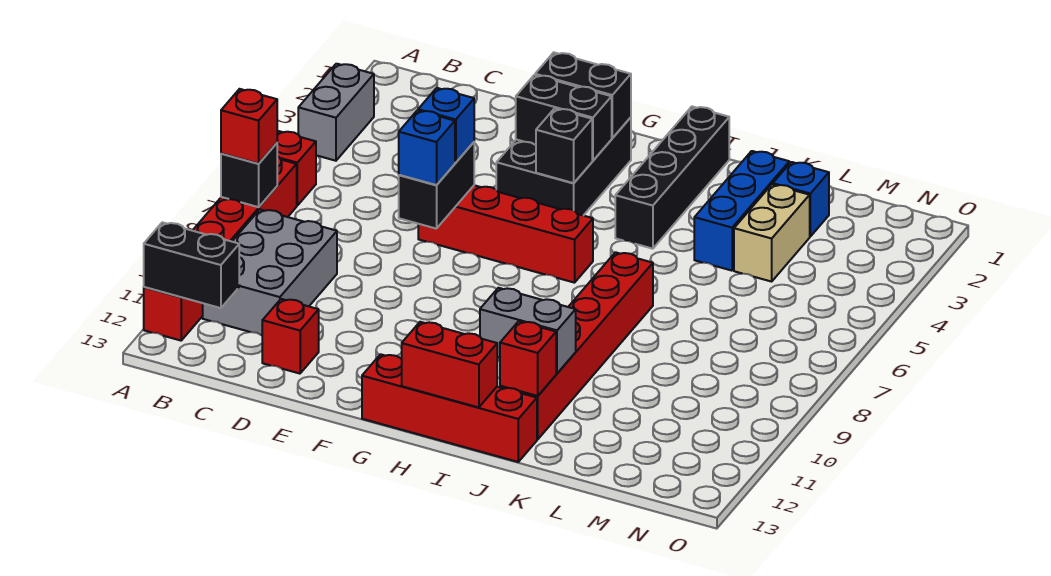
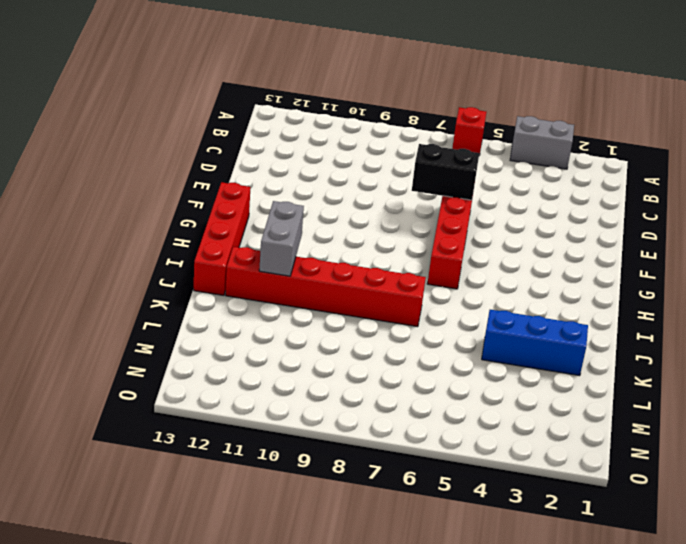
none -> red brick A7:A12 level 1
none -> grey brick B9:C11 level 1
none -> red brick D12 level 1

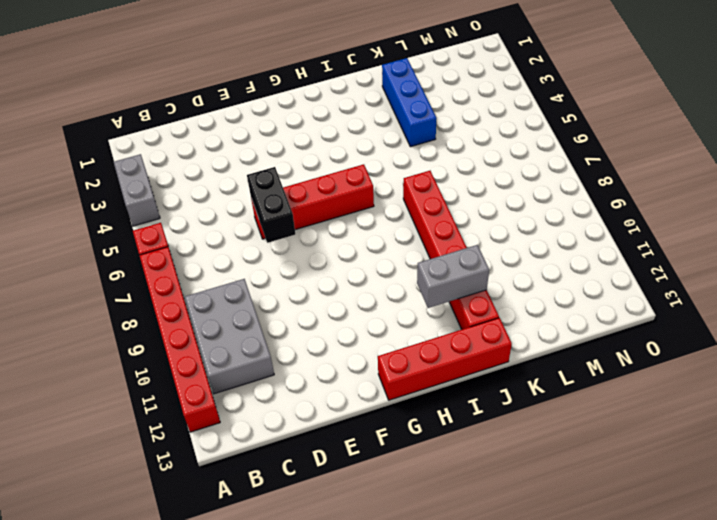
none -> red brick D12 level 1
none -> black brick F2:G4 level 1
none -> black brick I1:I4 level 1

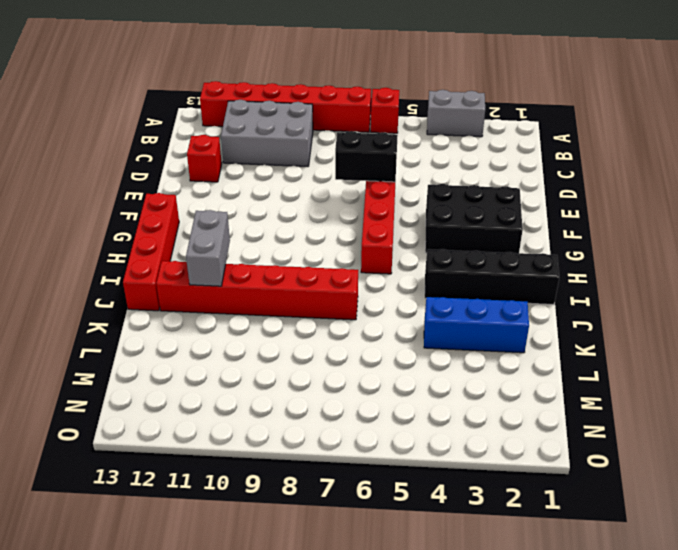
none -> blue brick L2 level 1
none -> tan brick L3:L4 level 1
none -> black brick A8 level 2

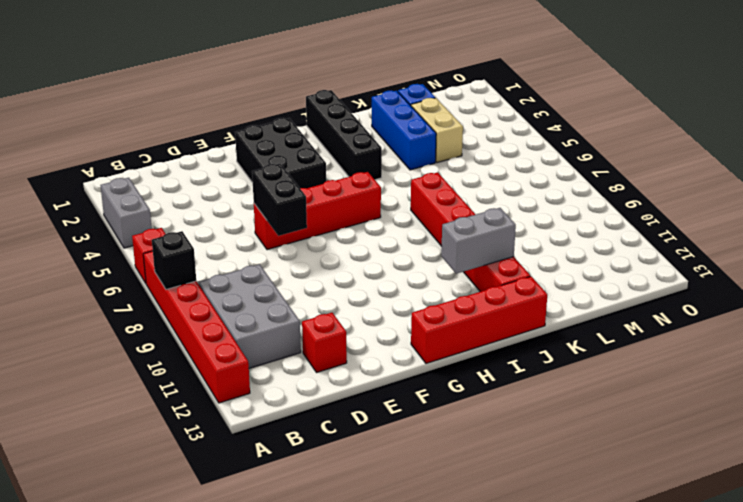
none -> black brick A12:B12 level 2
none -> black brick F2:G2 level 2
none -> black brick F3:G3 level 2

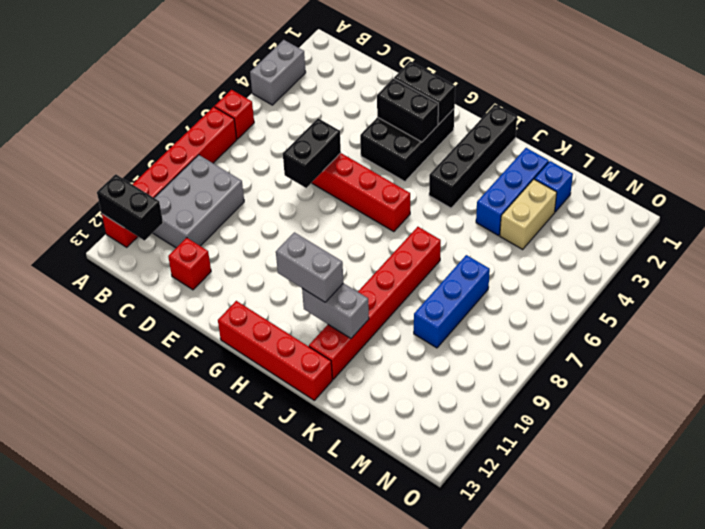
grey brick H11:I11 level 3 -> none
blue brick L7:L9 level 1 -> none
none -> black brick A8 level 2
none -> black brick G4 level 2
none -> red brick H13:I13 level 2

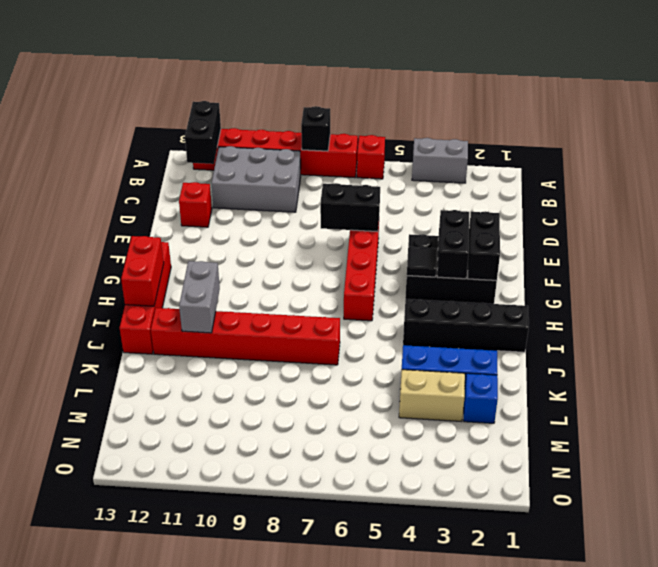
black tile G4 level 2 -> black brick G4 level 2
none -> red brick J12 level 2
none -> red brick A8 level 3
none -> blue brick E6 level 3

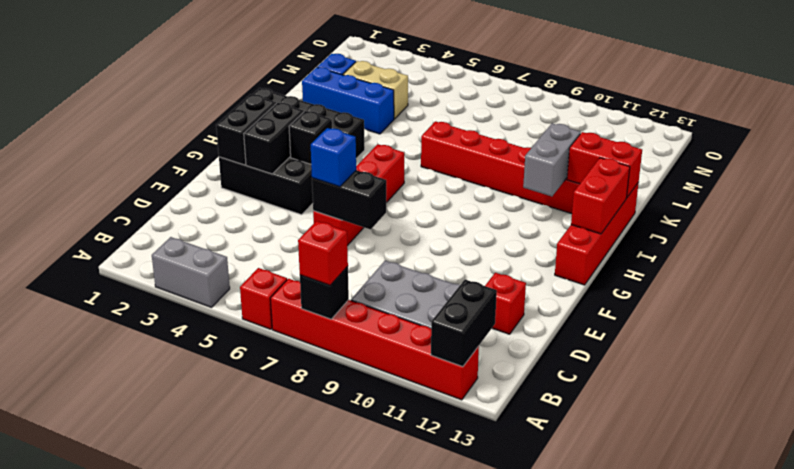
red brick J12:J13 level 2 -> red brick J12 level 2
none -> blue brick E7 level 3

